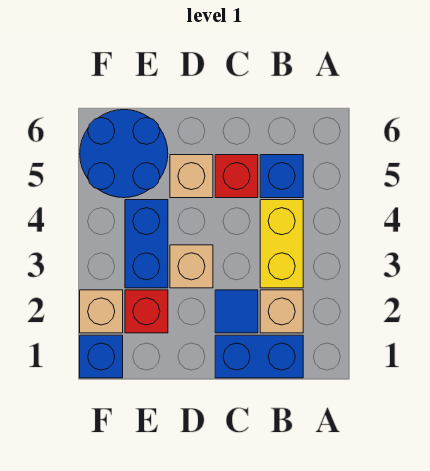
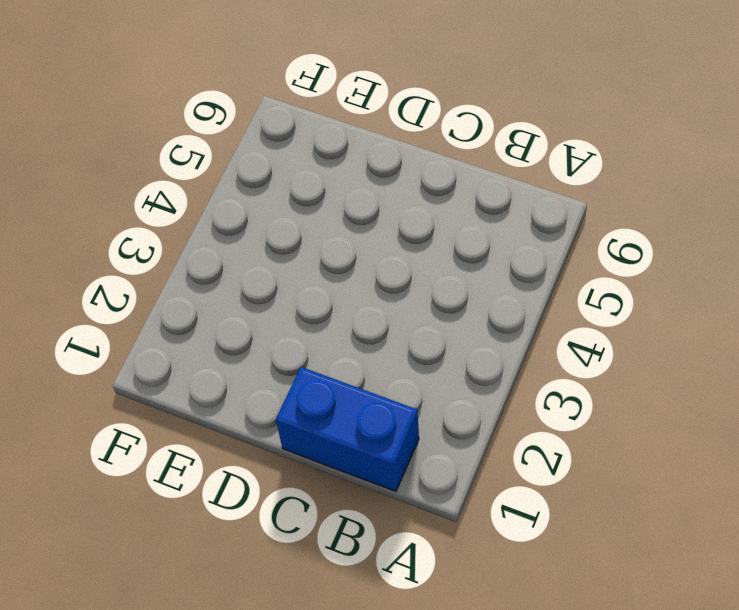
none -> tan brick B2 level 1
none -> yellow brick B3:B4 level 1
none -> blue brick B5 level 1

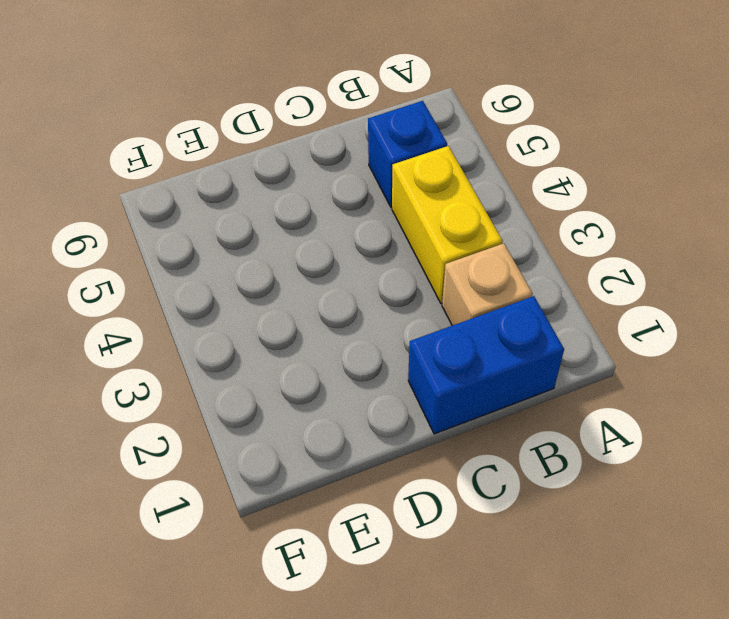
none -> blue tile C2 level 1
none -> red brick C5 level 1
none -> tan brick D3 level 1

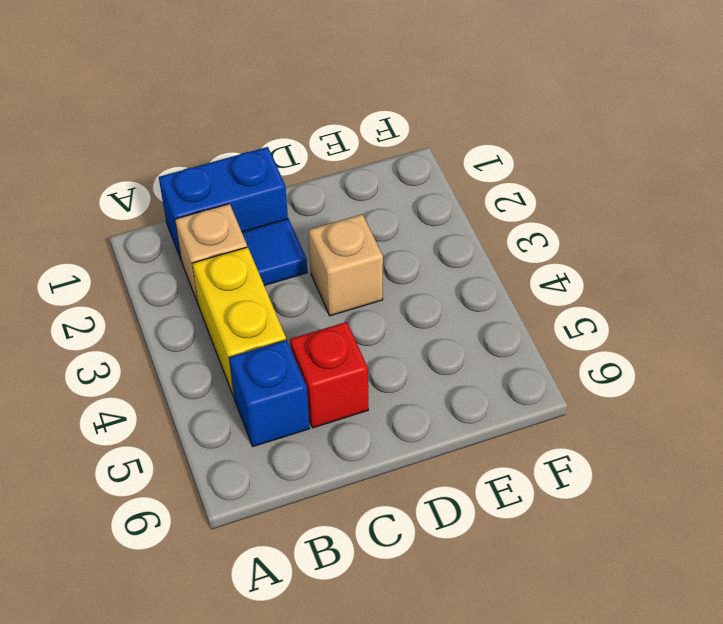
none -> tan brick D5 level 1
none -> red brick E2 level 1
none -> blue brick E3:E4 level 1

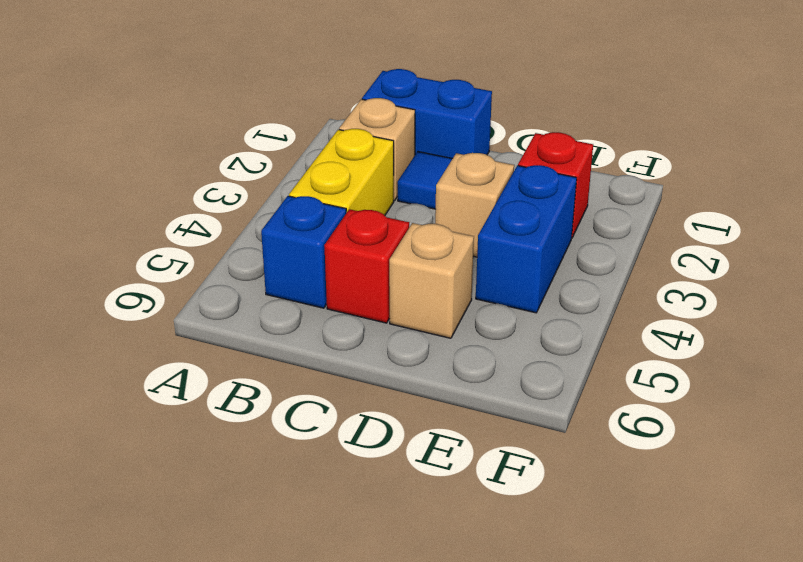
none -> blue round brick E5:F6 level 1
none -> blue brick F1 level 1
none -> tan brick F2 level 1

